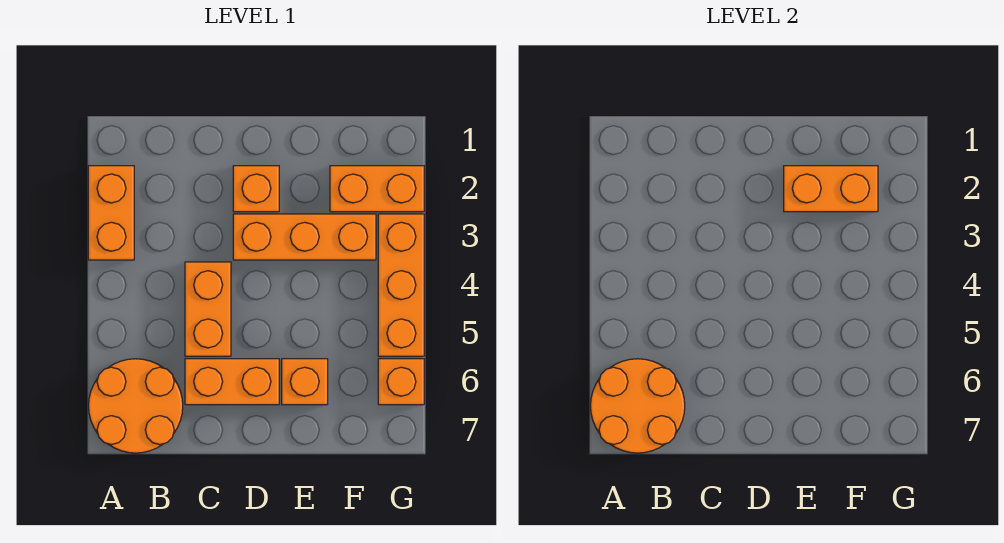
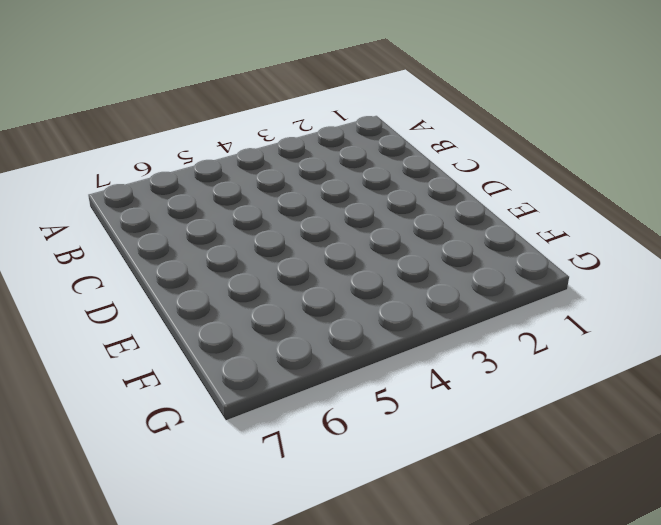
none -> orange brick A2:A3 level 1
none -> orange round brick A6:B7 level 1
none -> orange brick C4:C5 level 1

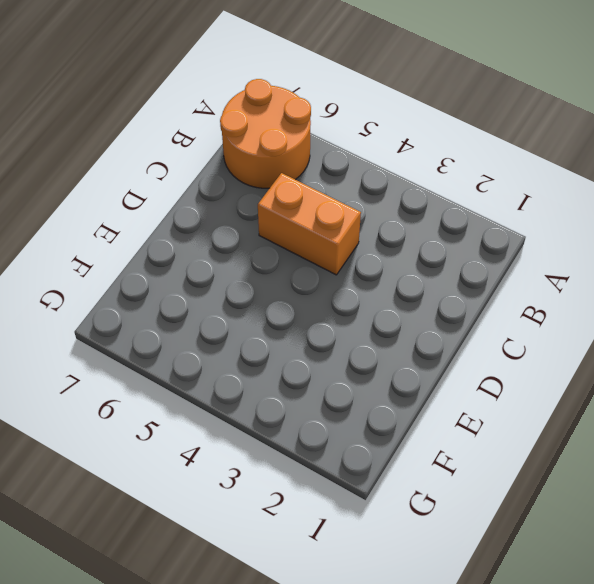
none -> orange brick A2:A3 level 1
none -> orange brick C6:D6 level 1
none -> orange brick D2 level 1

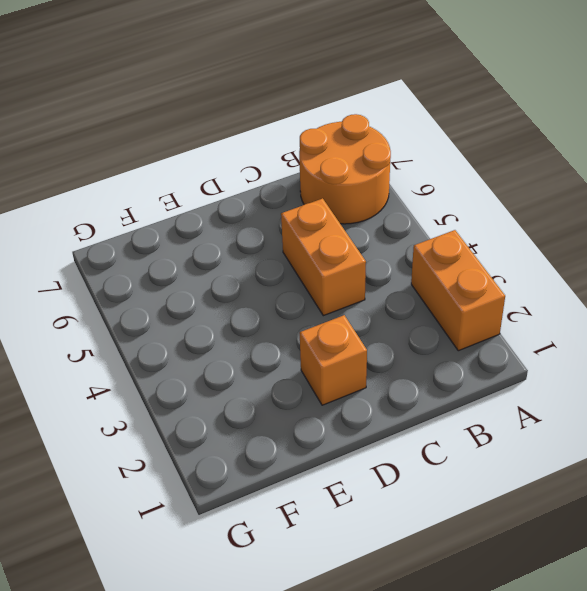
none -> orange brick C6:D6 level 1
none -> orange brick D3:F3 level 1
none -> orange brick E6 level 1

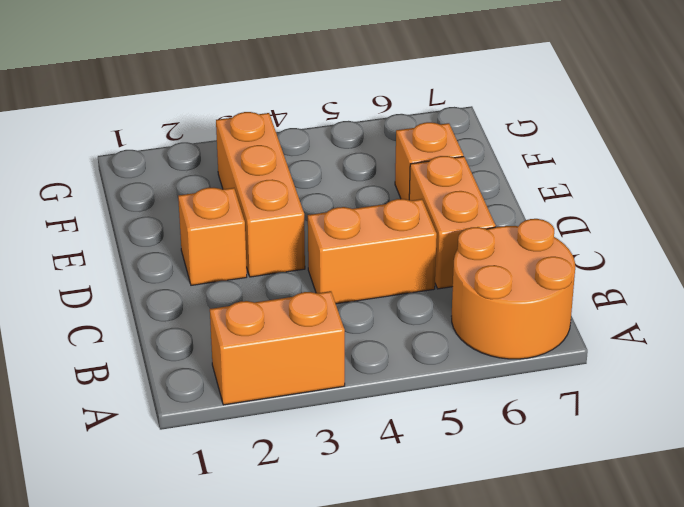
none -> orange brick F2:G2 level 1
none -> orange brick G3:G5 level 1
none -> orange brick G6 level 1

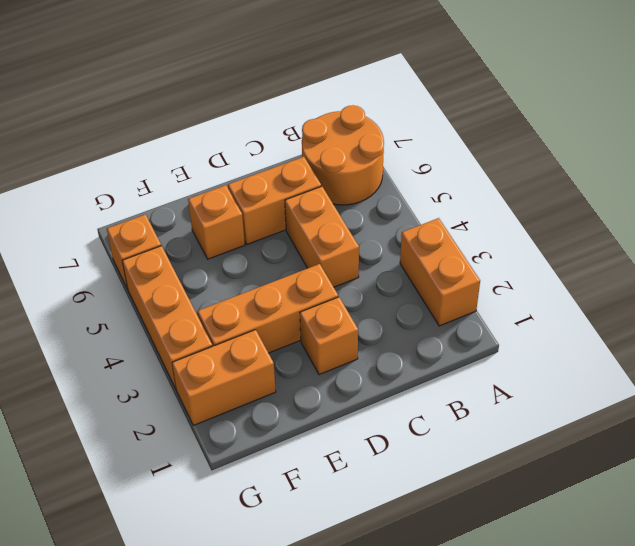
none -> orange round brick A6:B7 level 2
none -> orange brick E2:F2 level 2

